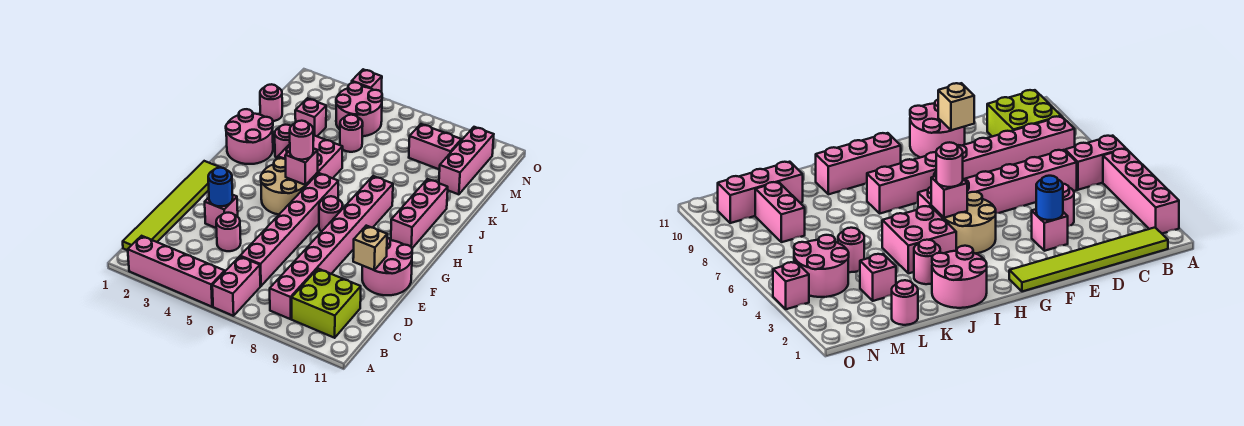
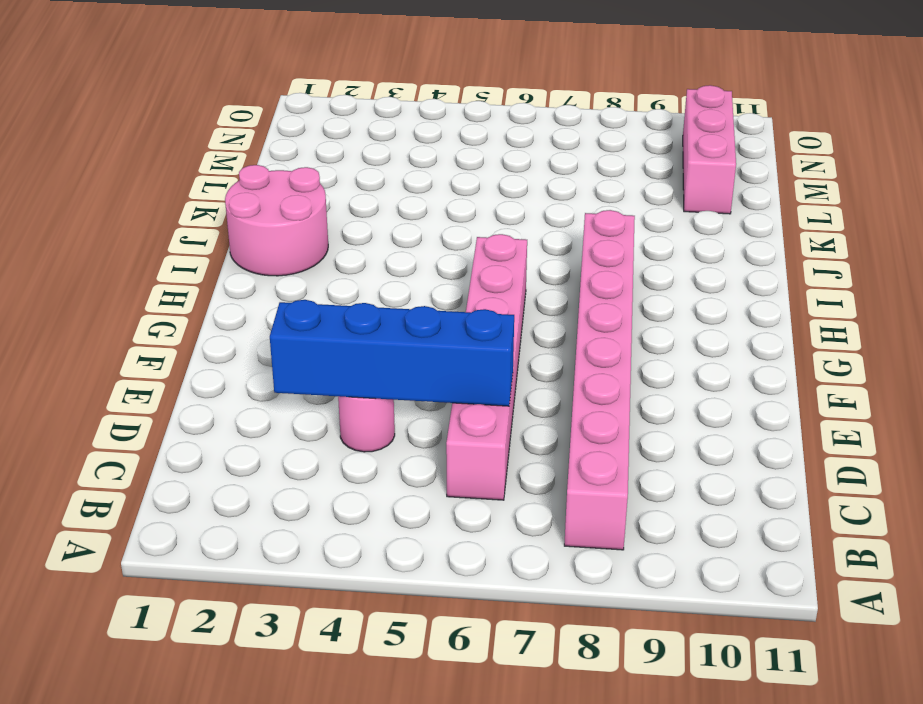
blue brick D3:D6 level 2 -> none
none -> pink brick A2:A5 level 1
none -> pink brick A6:B6 level 1
none -> lime tile B1:G1 level 1

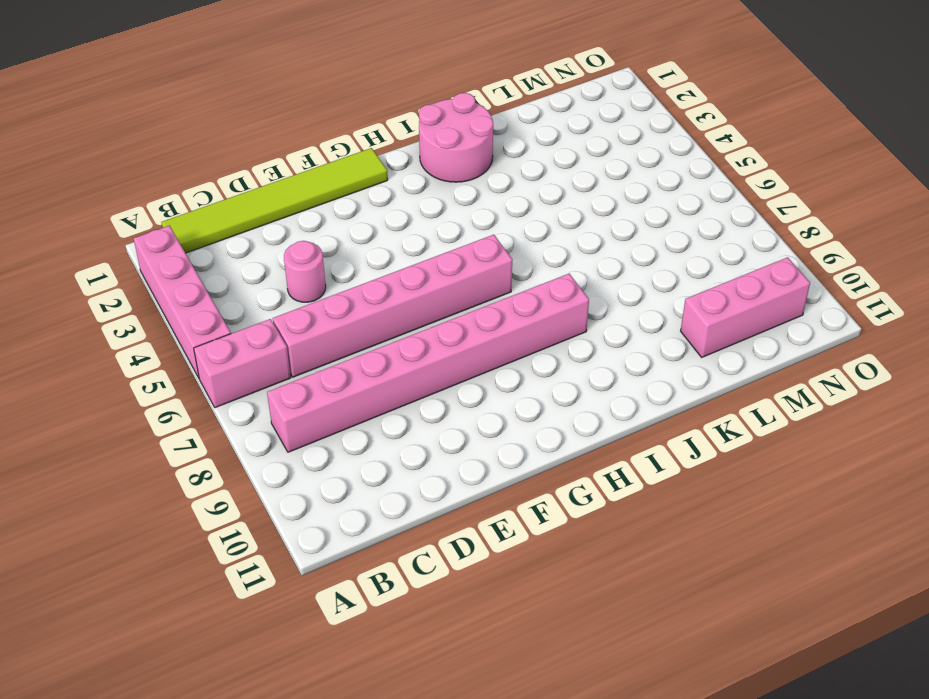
none -> lime brick B9:C10 level 1
none -> pink brick E3 level 1
none -> pink round brick E10:F11 level 1

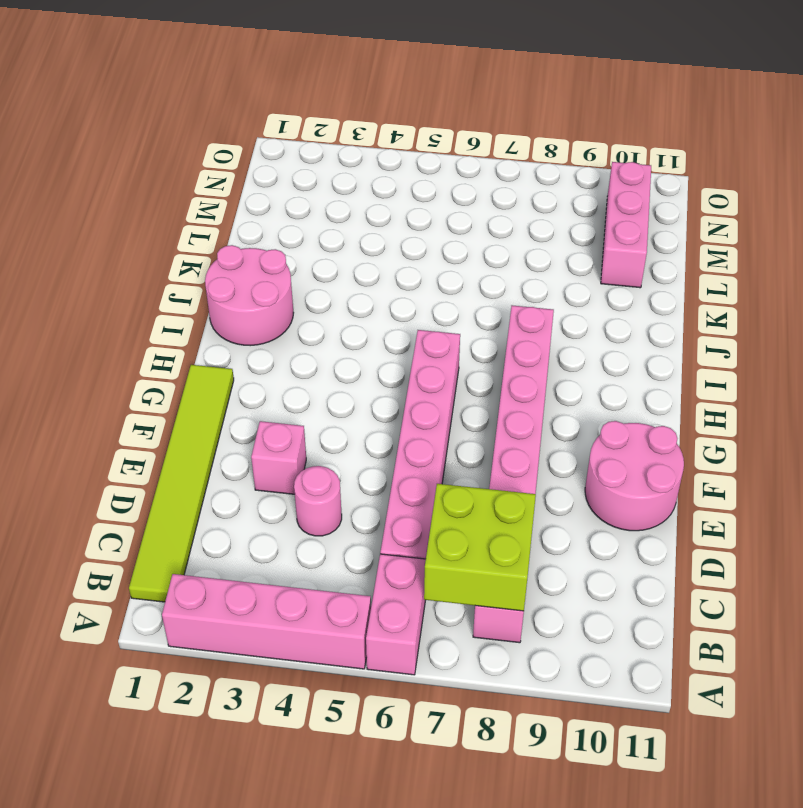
lime brick B7:C8 level 2 -> lime brick B9:C10 level 1
none -> tan round brick G4:H5 level 1
none -> pink round brick G7 level 1
none -> pink brick H10:J10 level 1

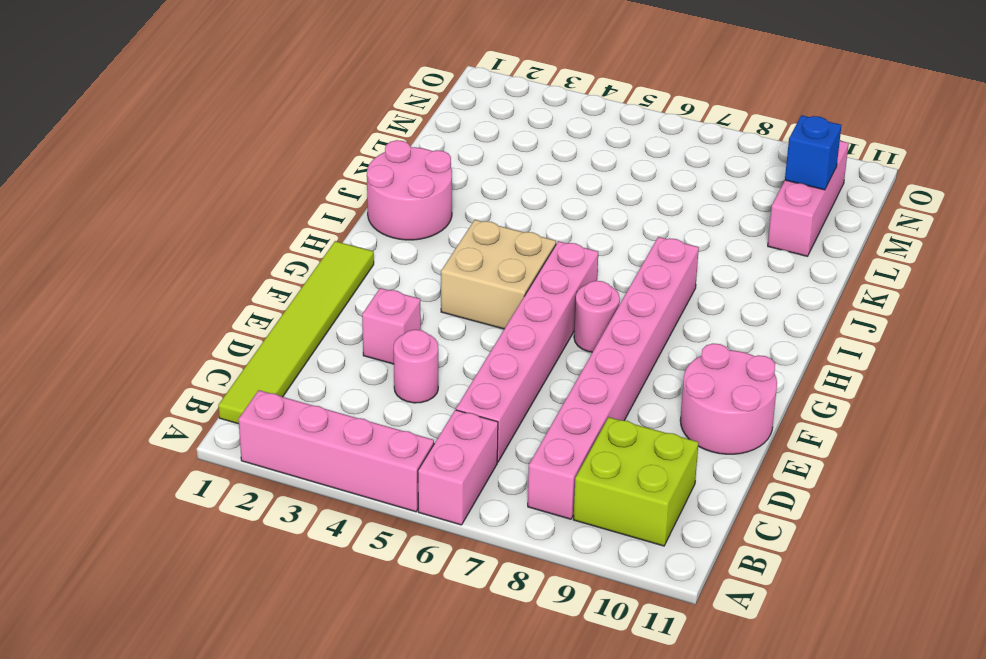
tan brick G4:H5 level 1 -> tan round brick G4:H5 level 1
blue brick M10 level 2 -> none
none -> pink brick H10:J10 level 1
none -> pink brick I4:J5 level 1
none -> pink round brick J3 level 1

